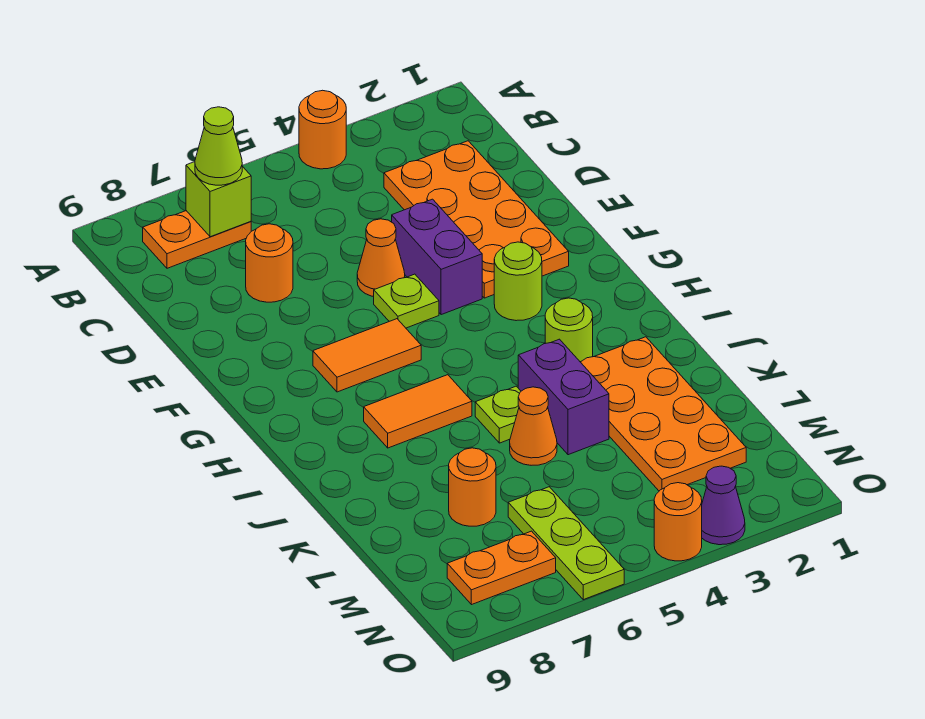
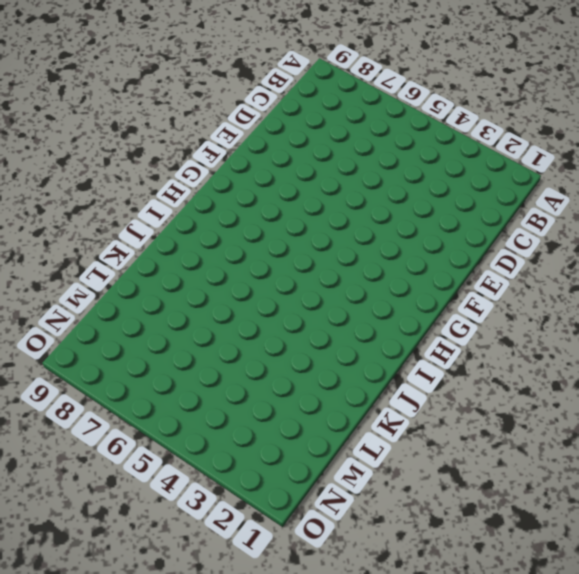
none -> orange round brick A4 level 1
none -> orange plate B7:B8 level 1
none -> orange plate C2:F3 level 1

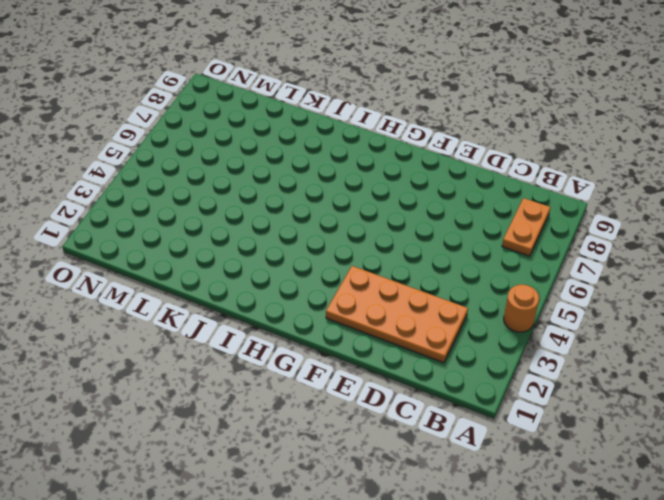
none -> orange round brick D7 level 1
none -> purple brick E4:F4 level 1
none -> orange cone E5 level 1

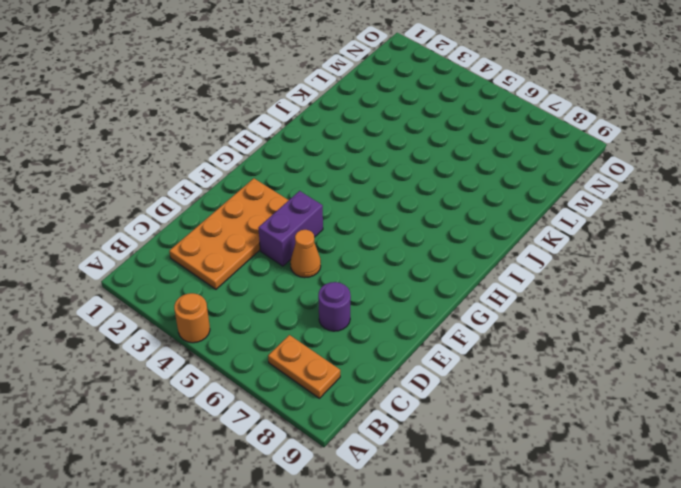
purple round brick D7 level 1 -> orange round brick D7 level 1
none -> lime plate F5 level 1
none -> lime round brick G3 level 1
none -> orange tile G6:G7 level 1

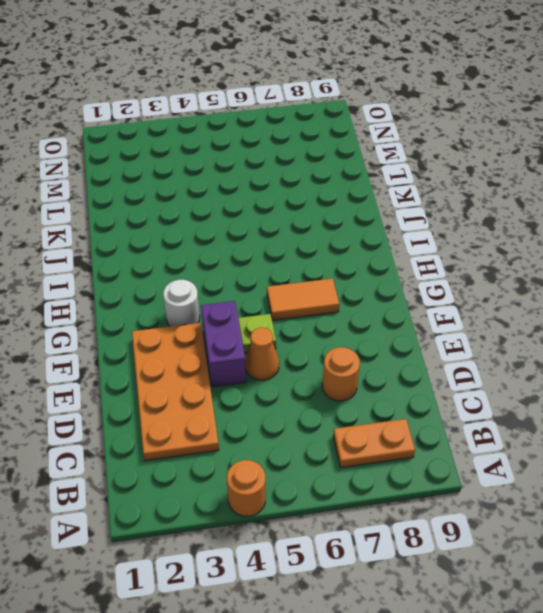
white round brick G3 level 1 -> lime round brick G3 level 1
none -> lime round brick I3 level 1
none -> orange tile I6:I7 level 1
none -> orange plate J2:M3 level 1

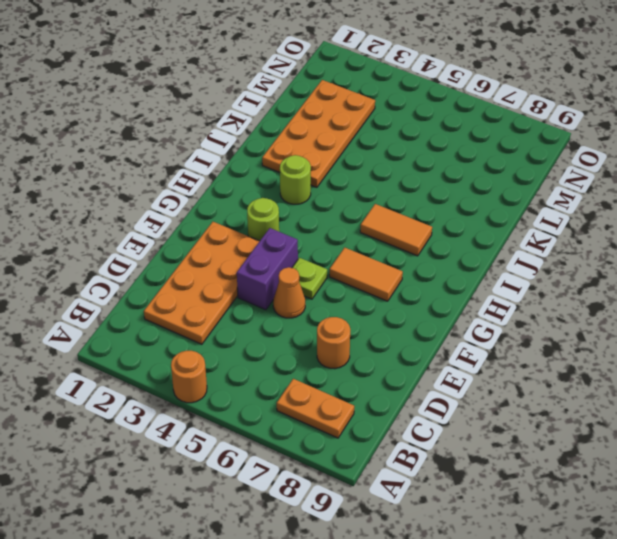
none -> purple brick J4:K4 level 1
none -> lime plate J5 level 1
none -> orange cone K5 level 1

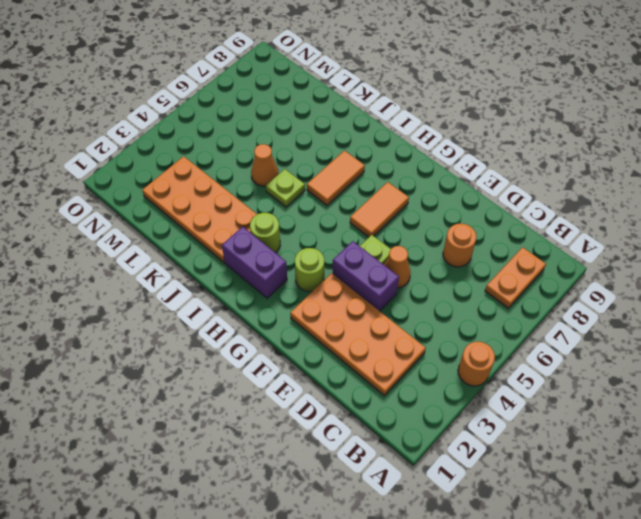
purple brick H2:I2 level 1 -> purple brick J4:K4 level 1
none -> orange round brick L7 level 1
none -> lime plate M6:O6 level 1
none -> orange plate N7:N8 level 1

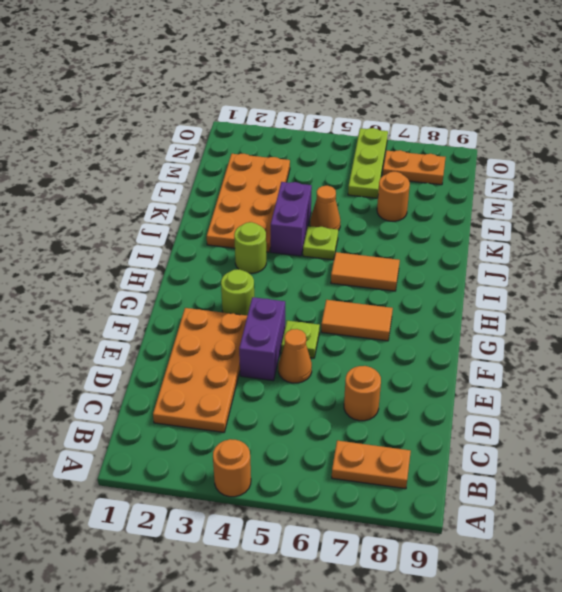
none -> purple cone O3 level 1
none -> orange round brick O4 level 1
none -> lime brick B7 level 2

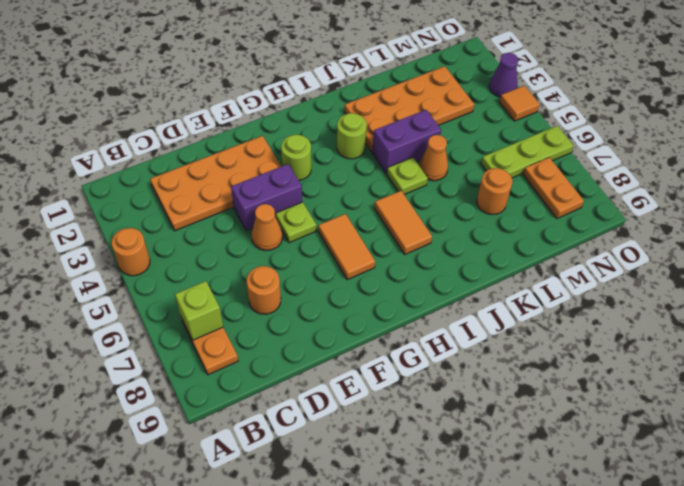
orange tile O4 level 1 -> orange round brick O4 level 1
none -> lime cone B7 level 3

